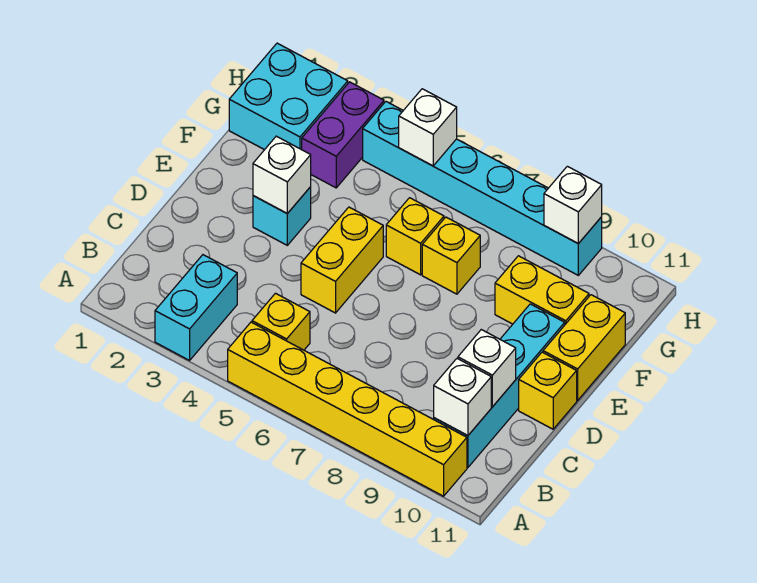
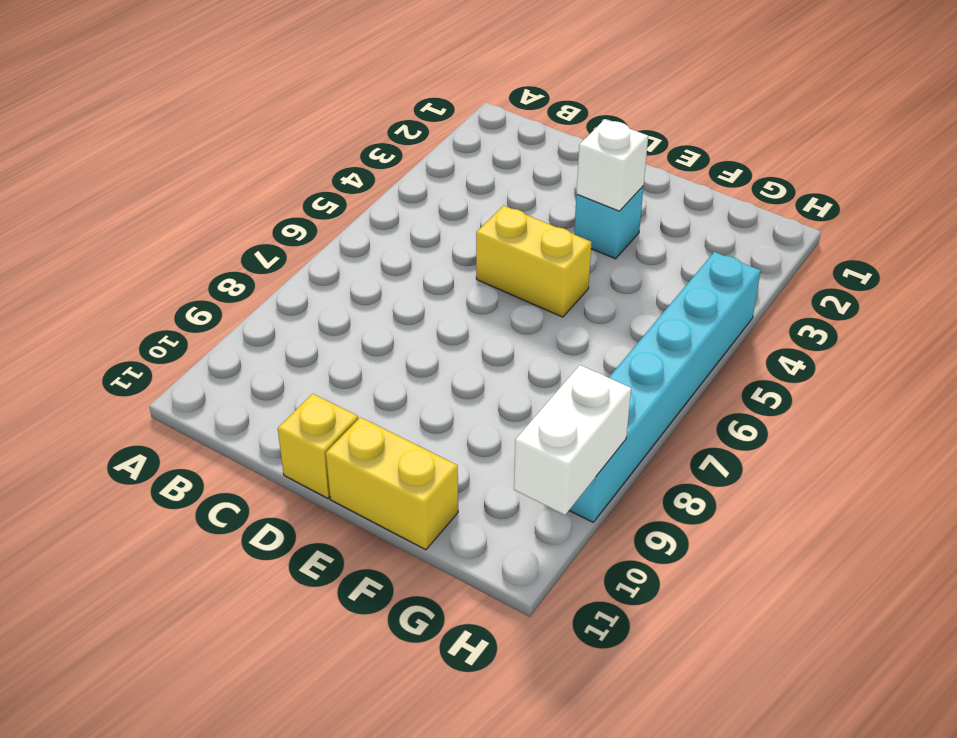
white brick H9:H10 level 2 -> white brick H9 level 2
none -> cyan brick A3:B3 level 1
none -> yellow brick A5:A10 level 1
none -> yellow brick B5 level 1

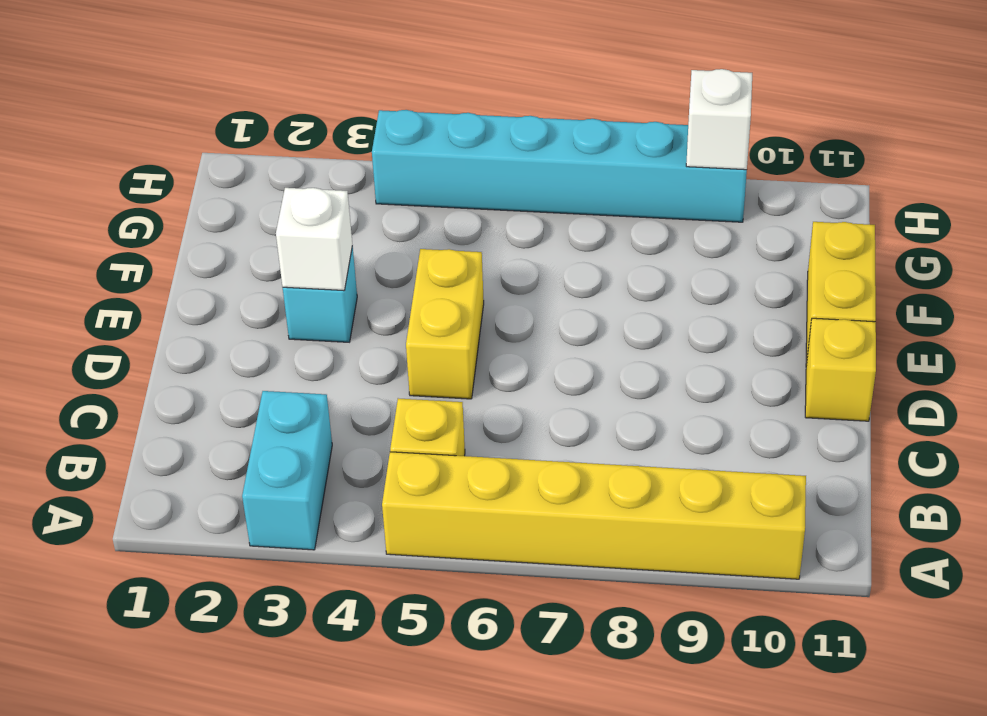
none -> cyan brick B10:E10 level 1
none -> yellow brick F6 level 1
none -> yellow brick F7 level 1

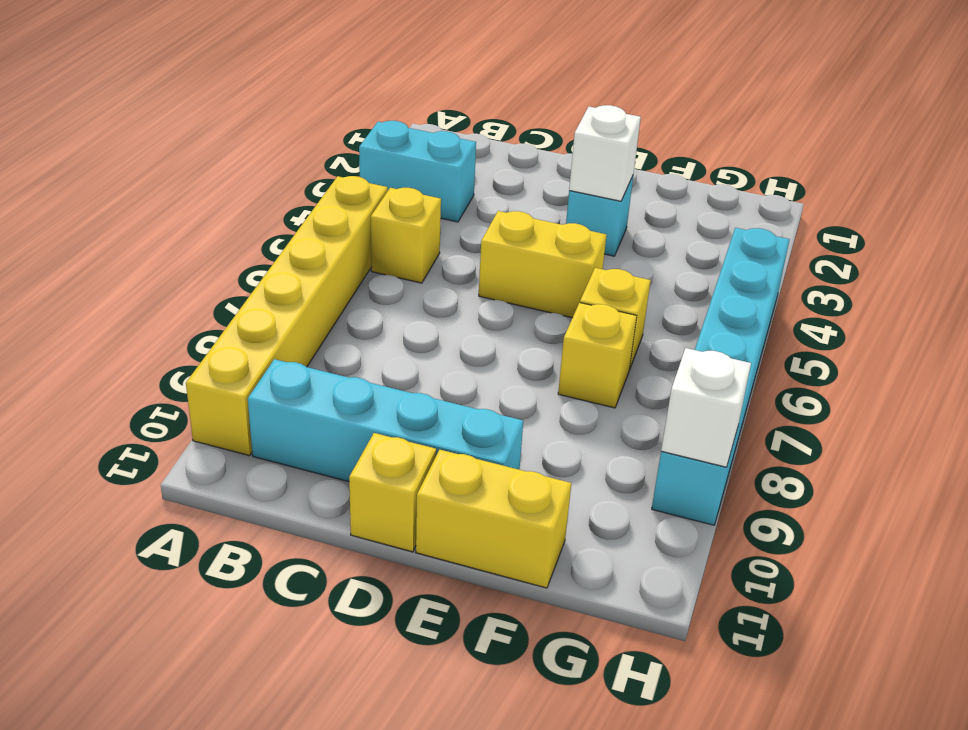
none -> yellow brick F9:F10 level 1
none -> cyan brick G1:H2 level 1
none -> purple brick G3:H3 level 1

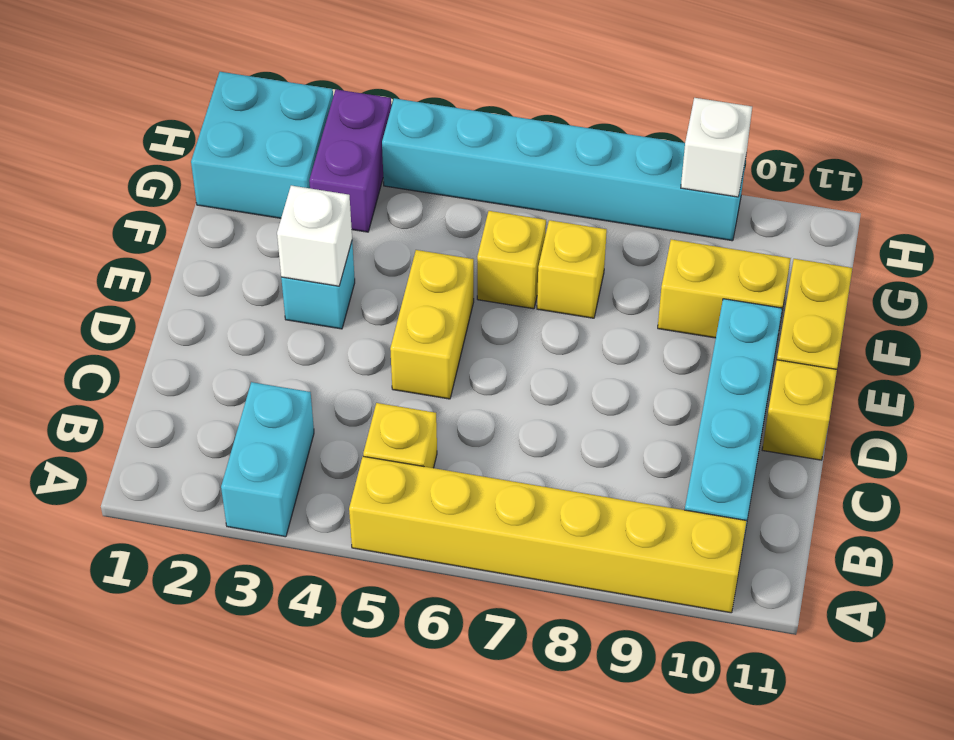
none -> white brick B10 level 2
none -> white brick C10 level 2
none -> white brick H5 level 2

